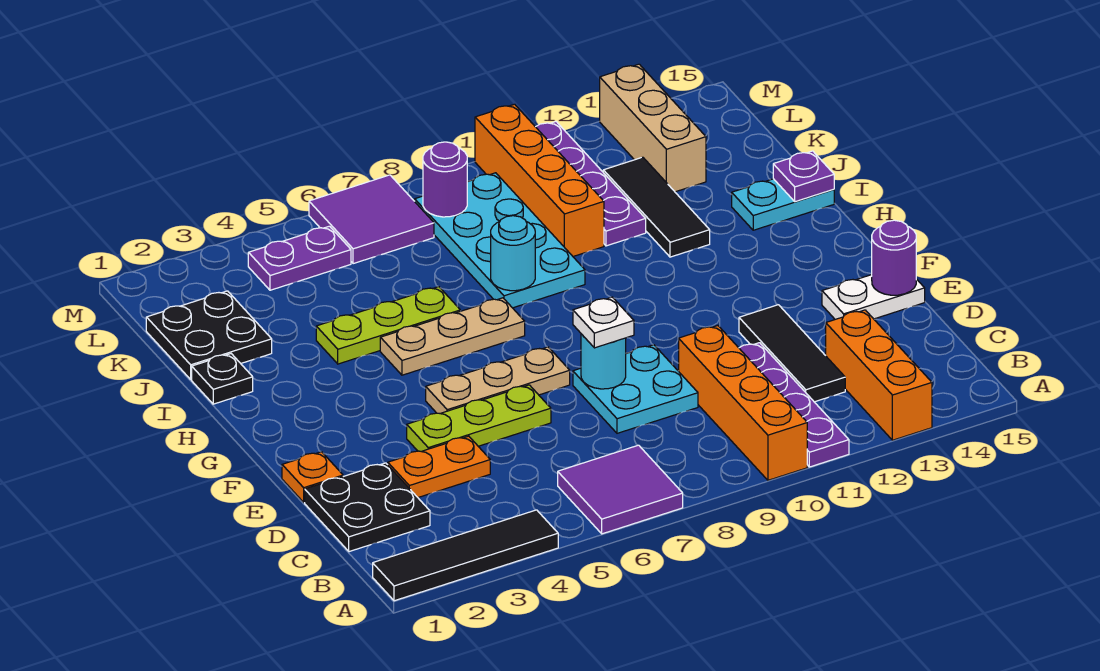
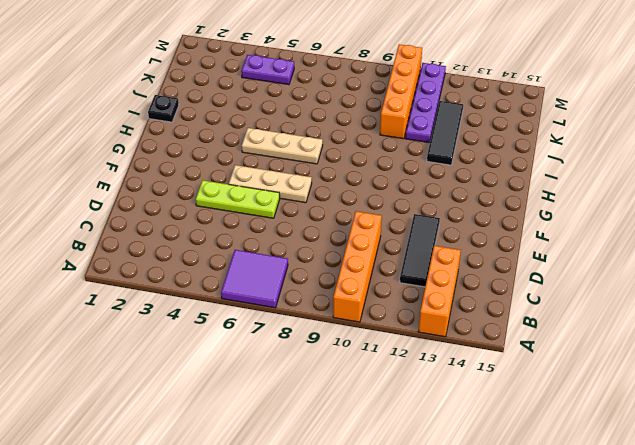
none -> black tile A1:A4 level 1
none -> purple plate A11:D11 level 1
none -> black plate C1:D2 level 1
none -> orange plate D3:D4 level 1

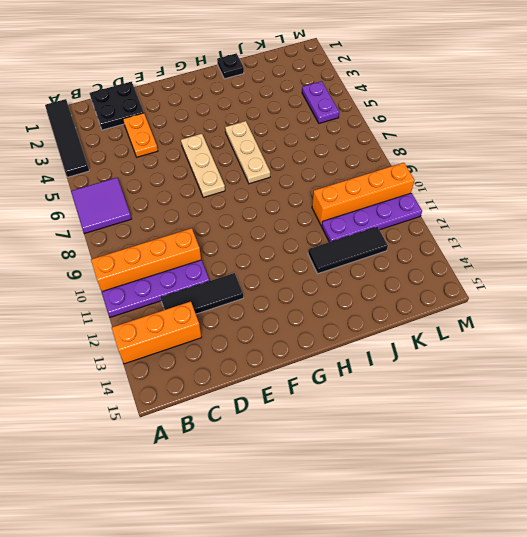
none -> cyan plate D8:E9 level 1
none -> orange plate E1 level 1
none -> lime plate E4:E6 level 1
none -> white plate E14:E15 level 1

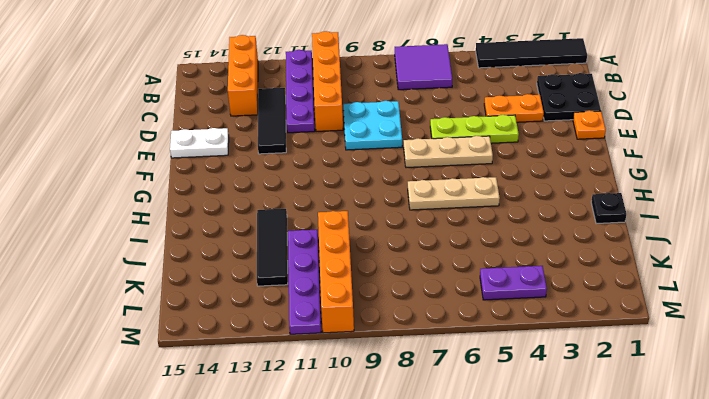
none -> lime plate I4:I6 level 1
none -> cyan plate I8:L9 level 1
none -> cyan plate I14:I15 level 1
none -> black plate J1:K2 level 1

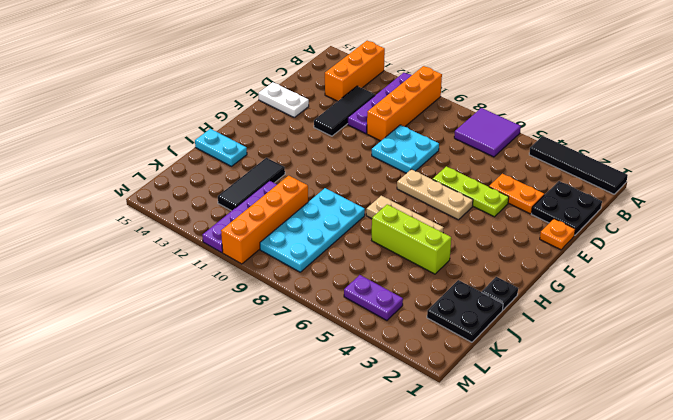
lime brick I4:I6 level 1 -> lime plate I4:I6 level 1
none -> tan brick K13:M13 level 1
none -> purple tile L6:M7 level 1
none -> cyan round brick E8 level 2
none -> purple round brick E15 level 2

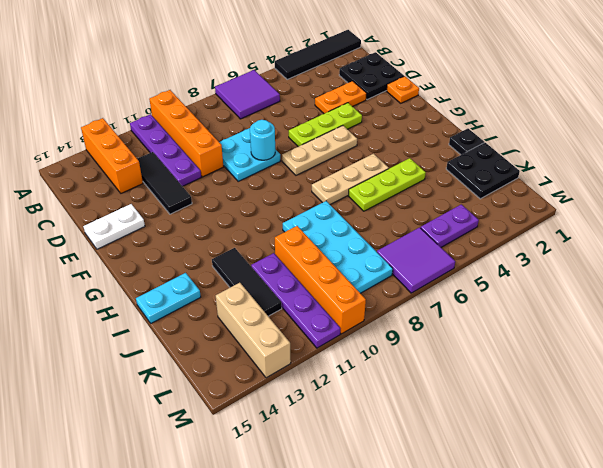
none -> purple round brick E15 level 2
none -> cyan round brick I8 level 2
none -> purple plate I15 level 2
none -> purple round brick L8 level 2

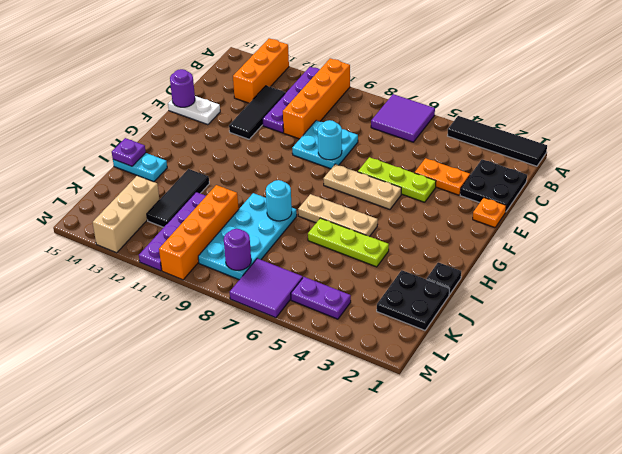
none -> white plate E8 level 3

